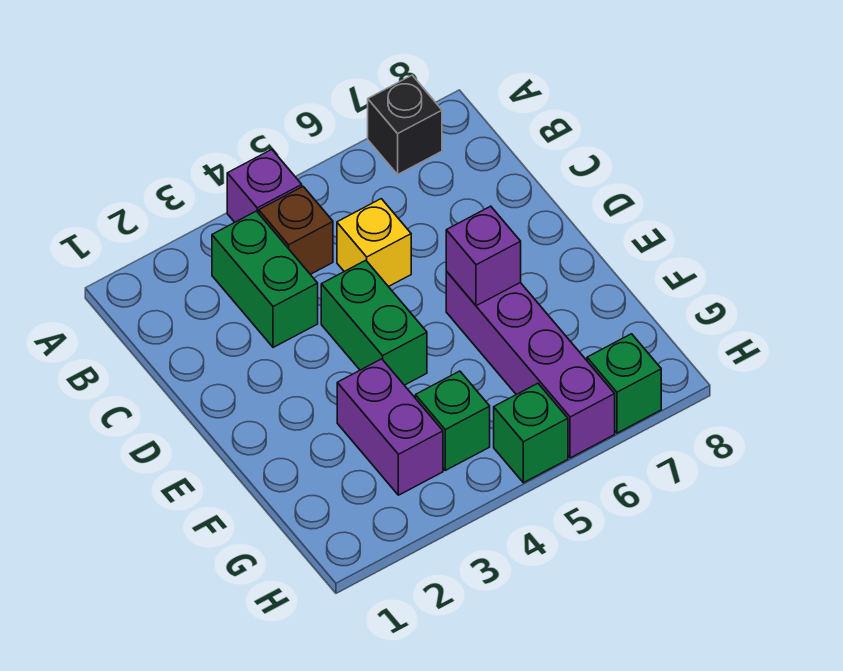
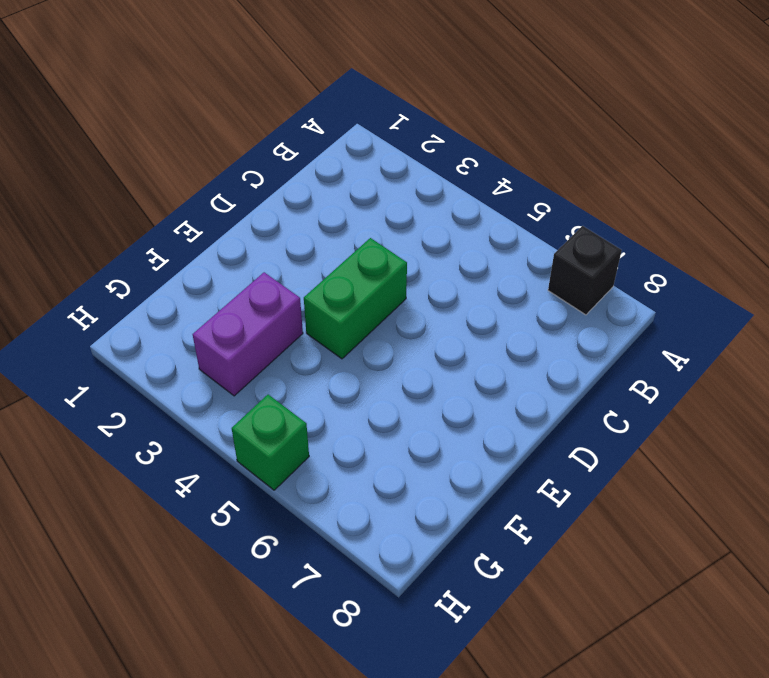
none -> purple brick A4 level 1
none -> green brick B3:C3 level 1
none -> brown brick B4 level 1

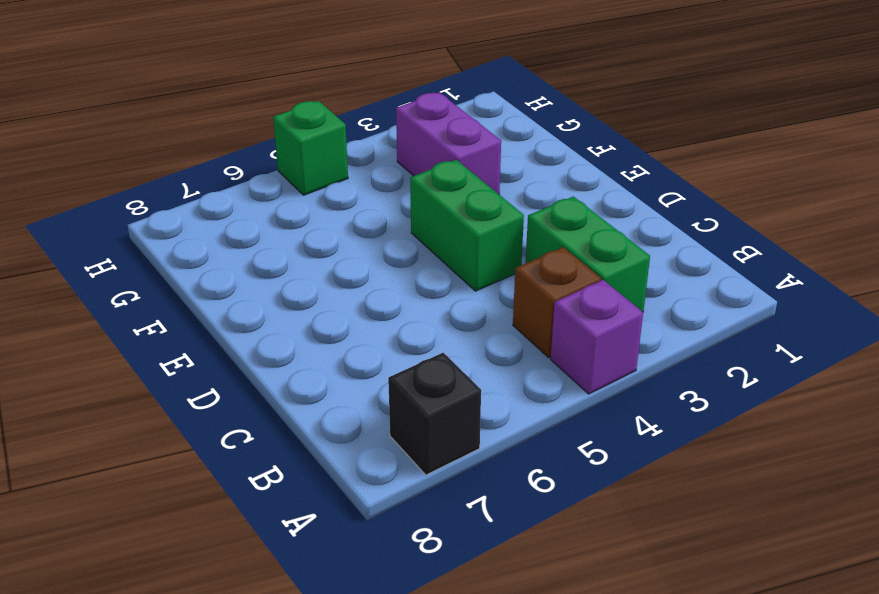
none -> yellow brick C5 level 1
none -> purple brick E6:H6 level 1
none -> green brick G4 level 1

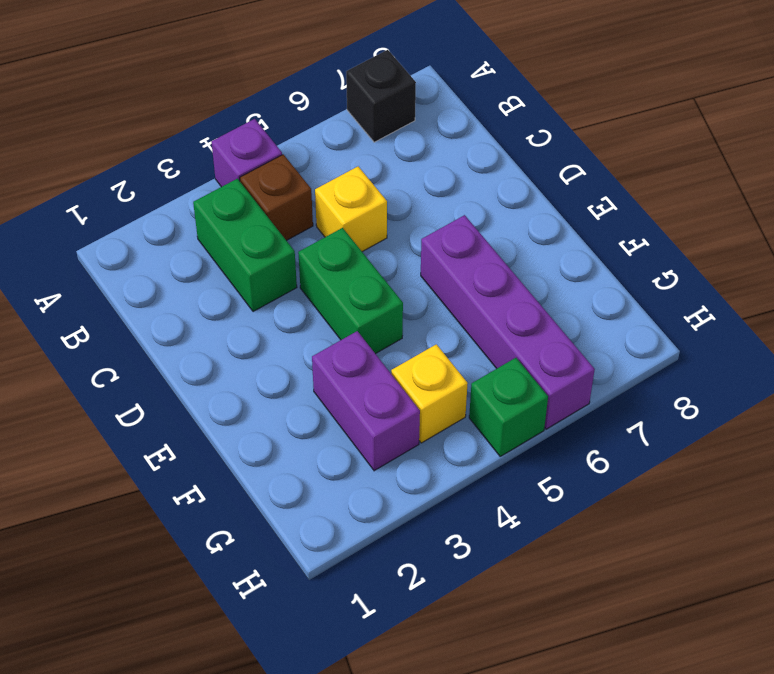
yellow brick G4 level 1 -> green brick G4 level 1
none -> green brick H7 level 1
none -> purple brick E6 level 2

